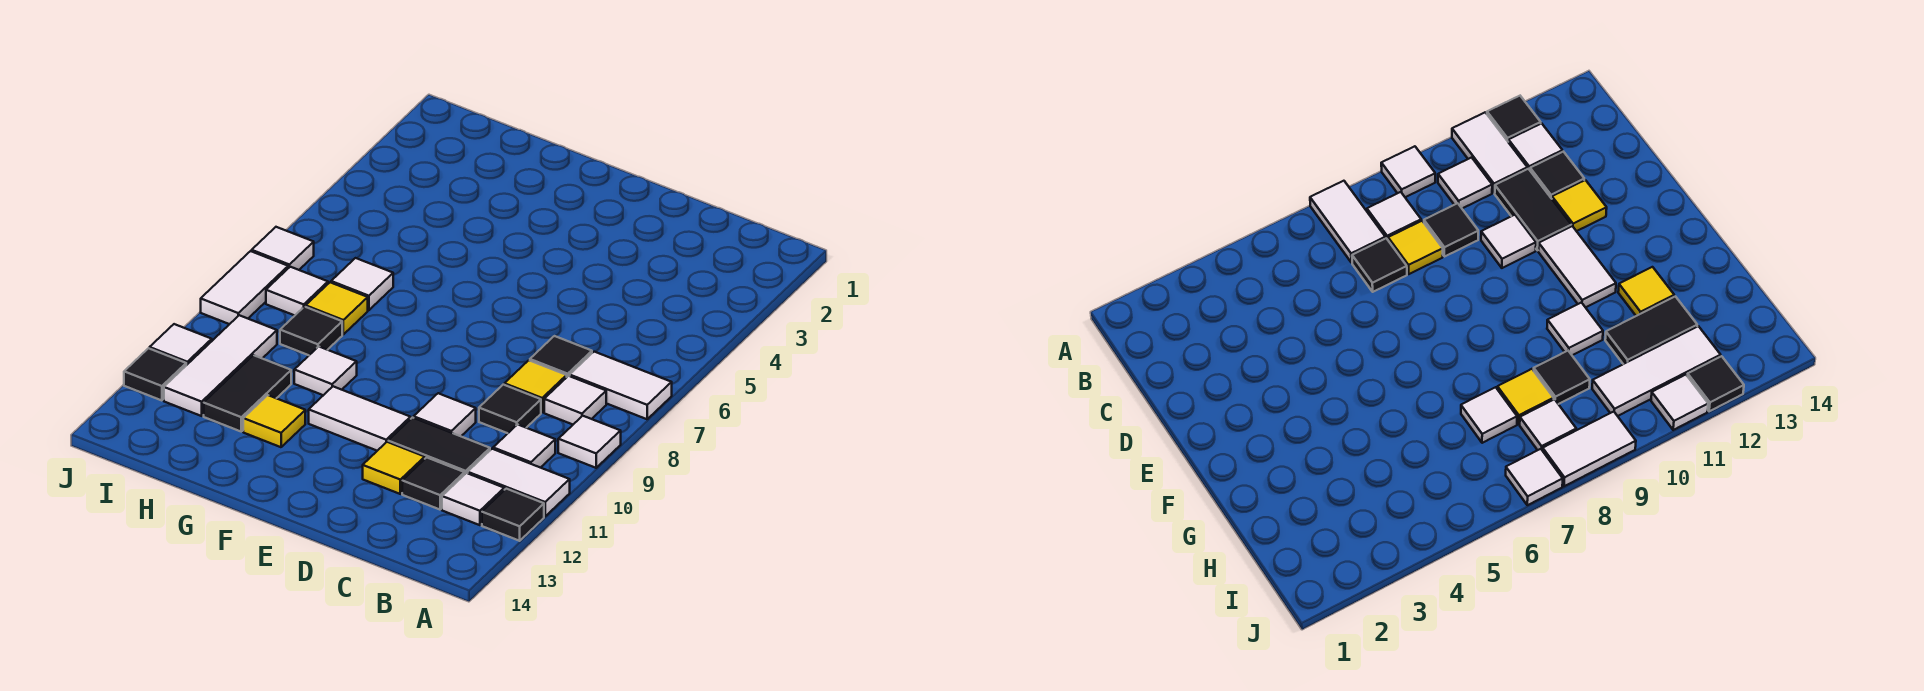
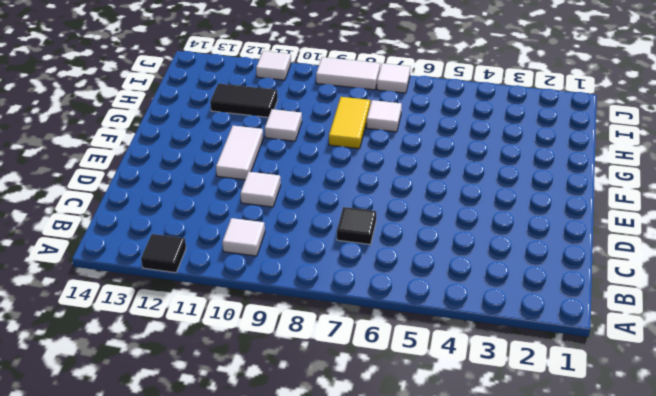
yellow tile G8:H8 level 1 -> yellow tile H8 level 1
none -> white tile A7:B7 level 1
none -> white tile A9 level 1
none -> white tile A11:B11 level 1

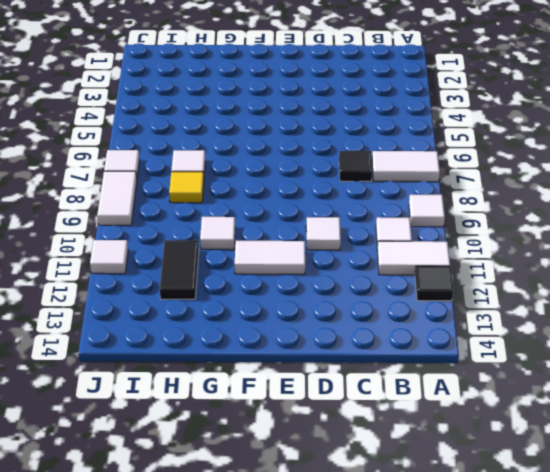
none -> white tile B8 level 1
none -> white tile B12 level 1
none -> yellow tile C8 level 1

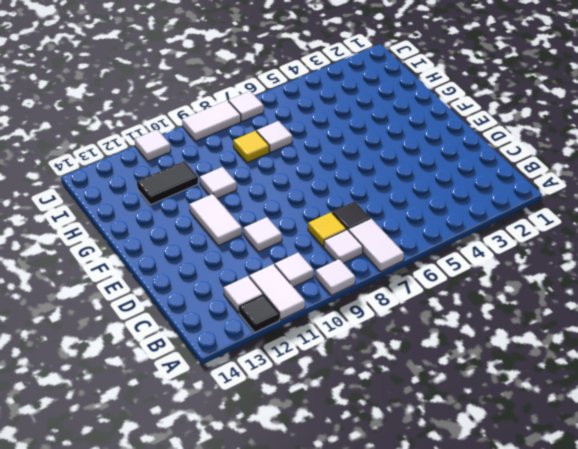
none -> black tile C9 level 1
none -> black tile C11:D11 level 1
none -> black tile C12 level 1

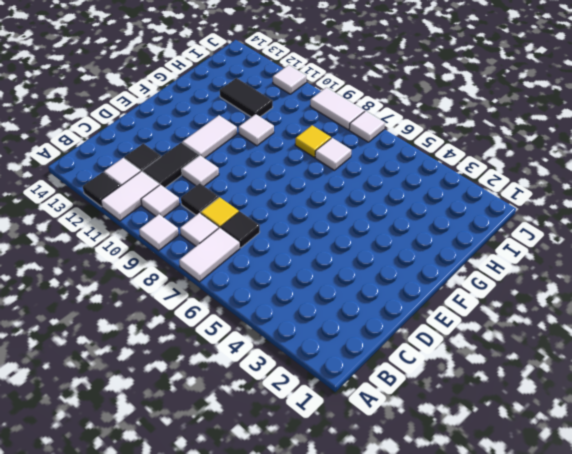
none -> yellow tile D12 level 1
none -> yellow tile G12 level 1
none -> black tile H9 level 1

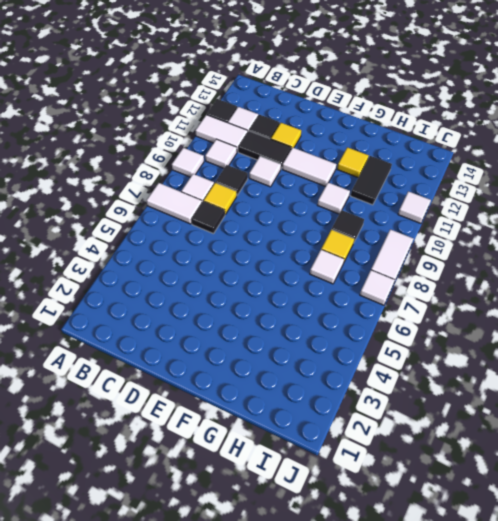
none -> white tile I8 level 1
none -> white tile I10:I12 level 1
none -> black tile J12 level 1

